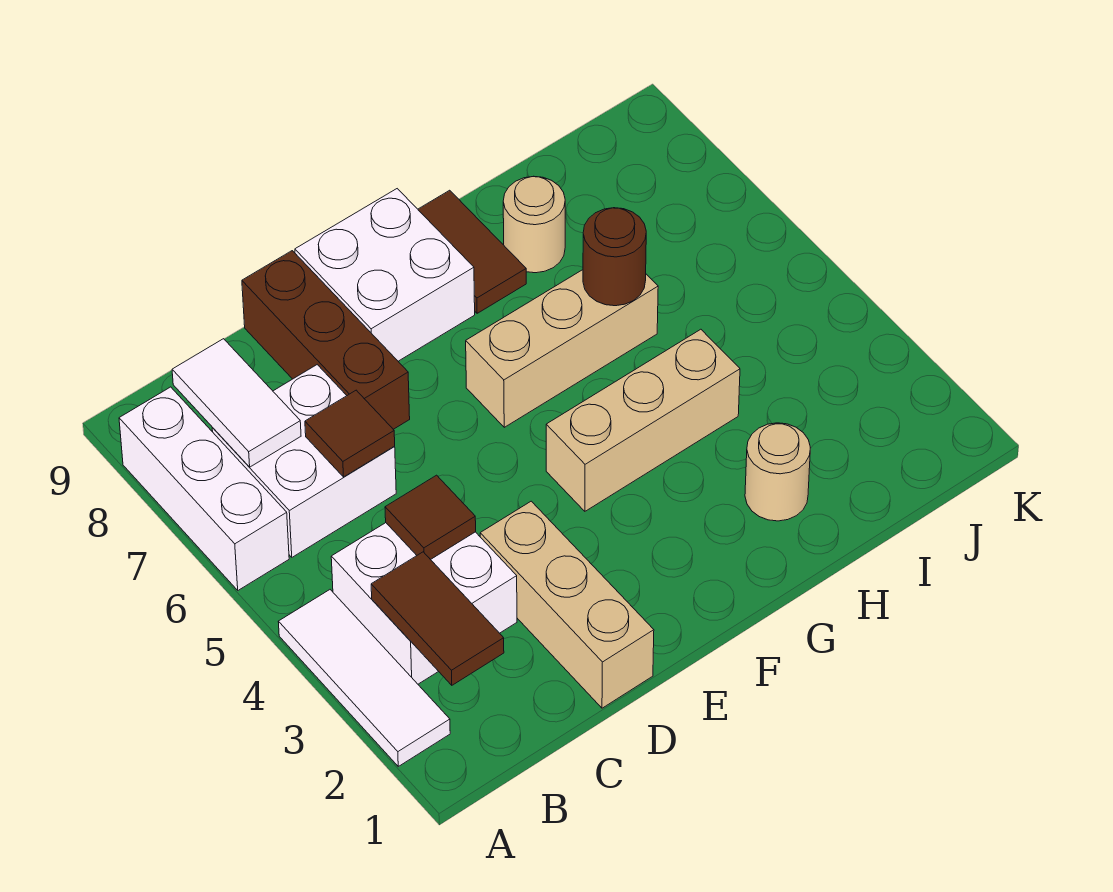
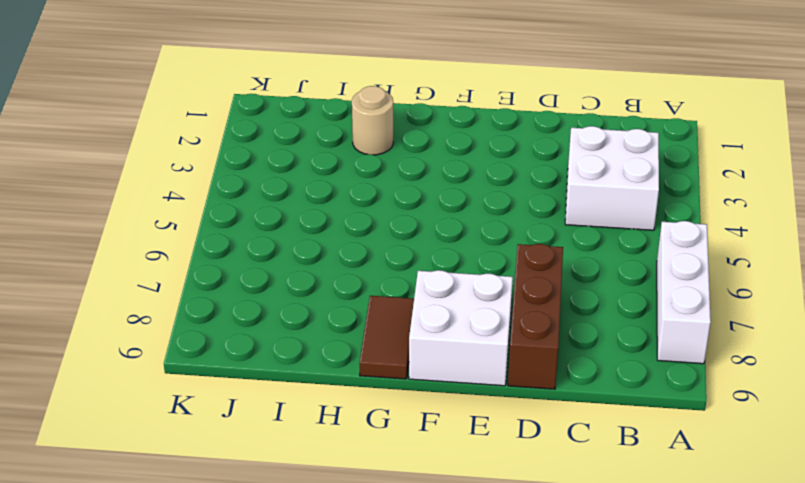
none -> white tile A2:A4 level 1
none -> white brick B6:C7 level 1
none -> tan brick D1:D3 level 1

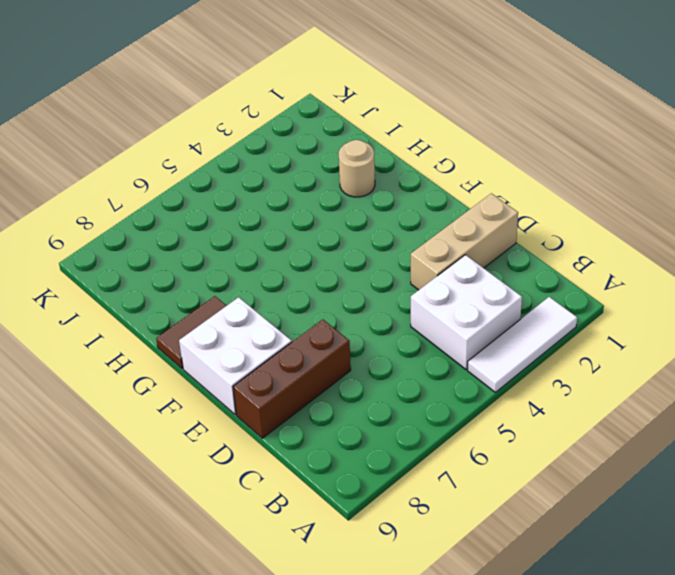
none -> white brick A6:A8 level 1
none -> white brick B6:C7 level 1
none -> tan brick F4:H4 level 1

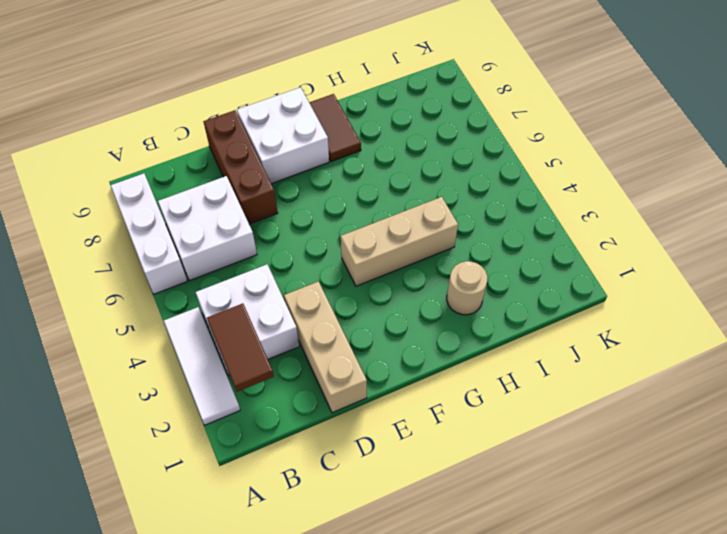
none -> tan brick F6:H6 level 1
none -> tan round brick H8 level 1
none -> white tile B7:B8 level 2

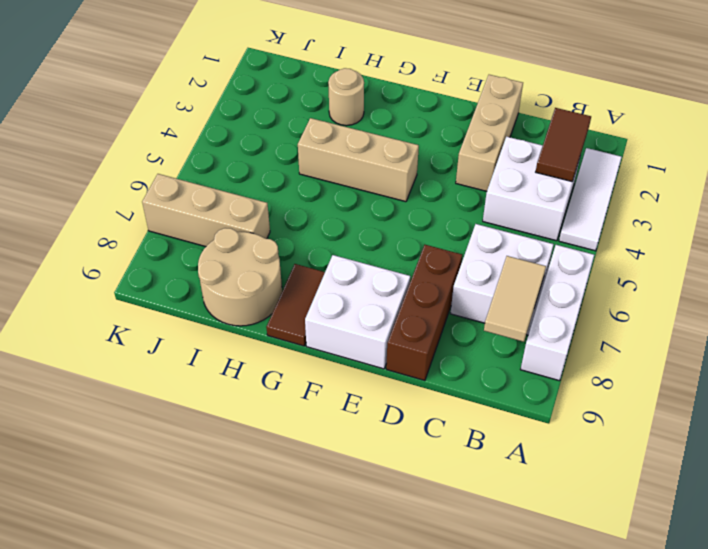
tan tile B7:B8 level 2 -> white tile B7:B8 level 2
tan round brick H8:I9 level 1 -> tan round brick H8 level 1
tan brick I7:K7 level 1 -> tan brick F6:H6 level 1
none -> brown tile C4 level 2
none -> brown tile C6 level 2
none -> brown round brick H6 level 2

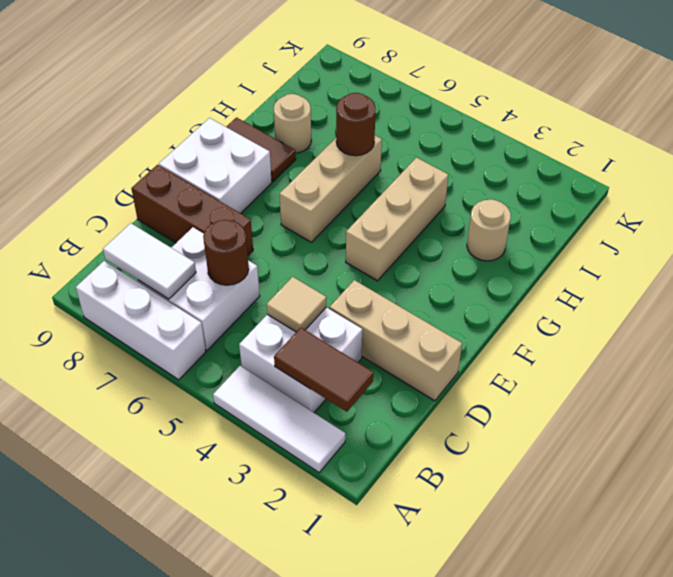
tan tile C4 level 2 -> brown tile C4 level 2
brown round brick C6 level 2 -> brown tile C6 level 2

